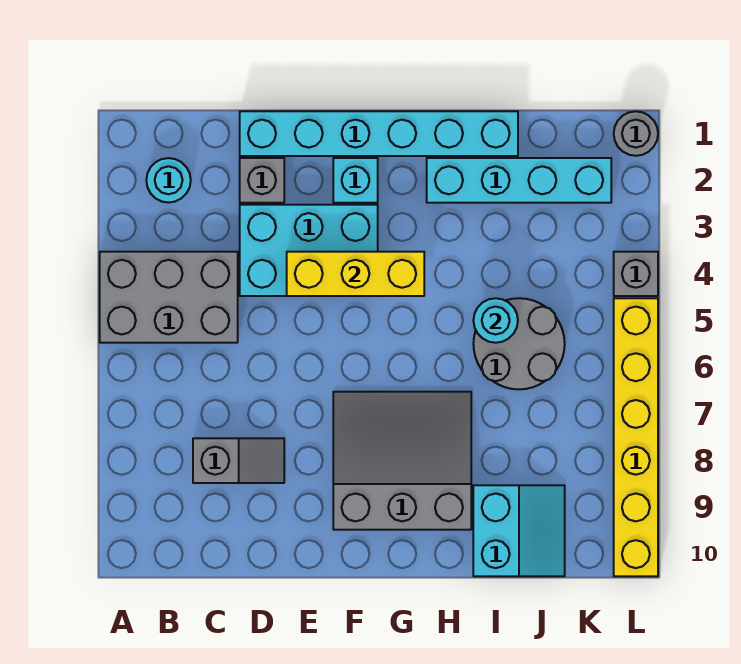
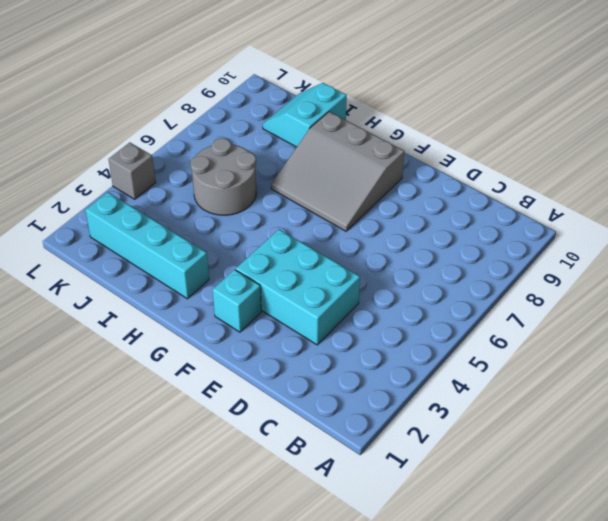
none -> grey brick A4:C5 level 1
none -> cyan round brick B2 level 1
none -> grey slope C8:D8 level 1 top C

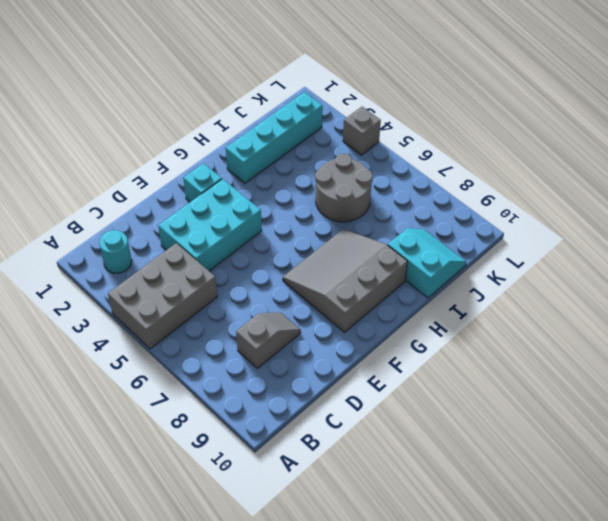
none -> cyan brick D1:I1 level 1
none -> grey brick D2 level 1
none -> grey round brick L1 level 1

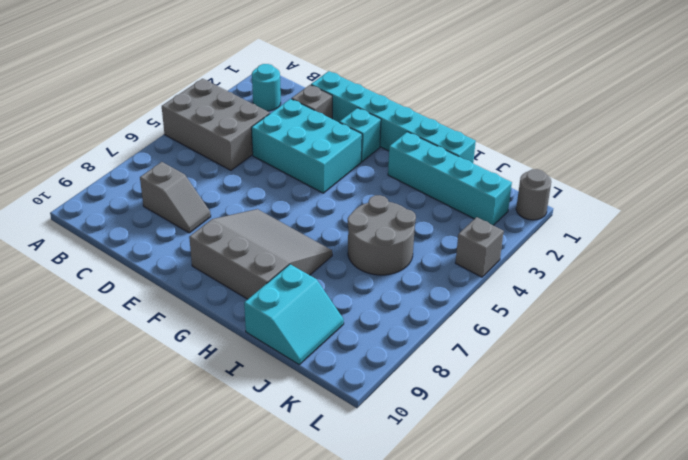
none -> yellow brick L5:L10 level 1
none -> yellow brick E4:G4 level 2
none -> cyan round brick I5 level 2

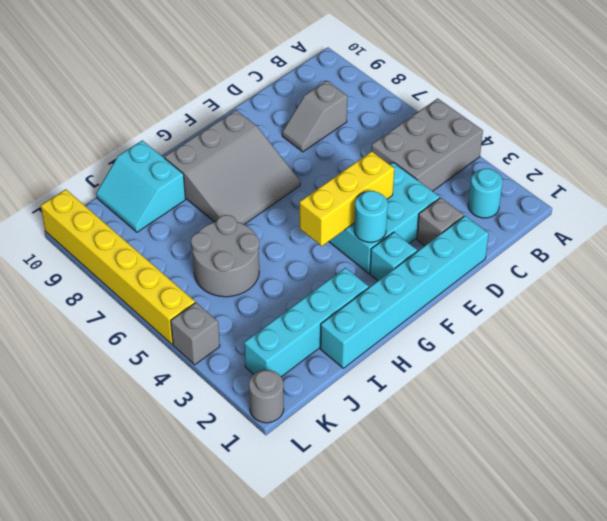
cyan round brick F3 level 2 -> cyan round brick I5 level 2

